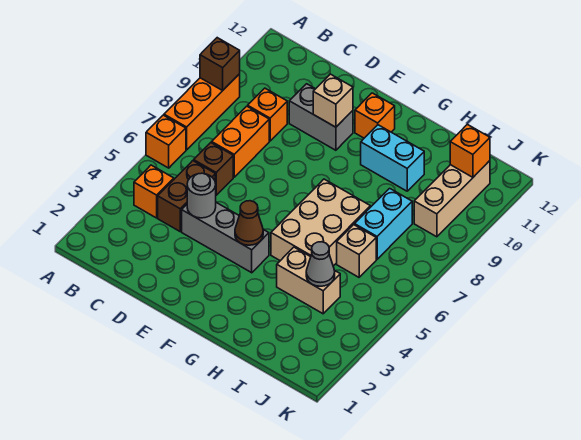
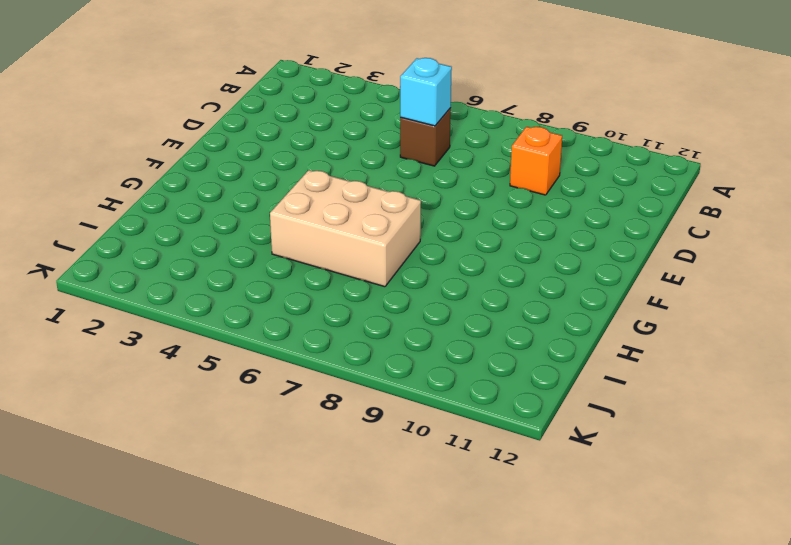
cyan brick C6 level 2 -> none
none -> orange brick A6 level 1
none -> orange brick A7:A9 level 1
none -> orange brick B4 level 1

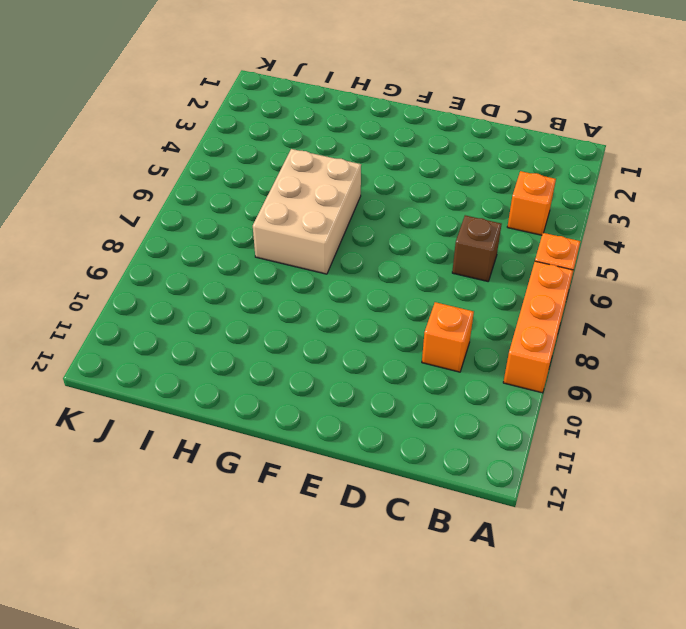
none -> brown brick C4:C5 level 1
none -> orange brick C7:C8 level 1
none -> grey brick D4:F4 level 1

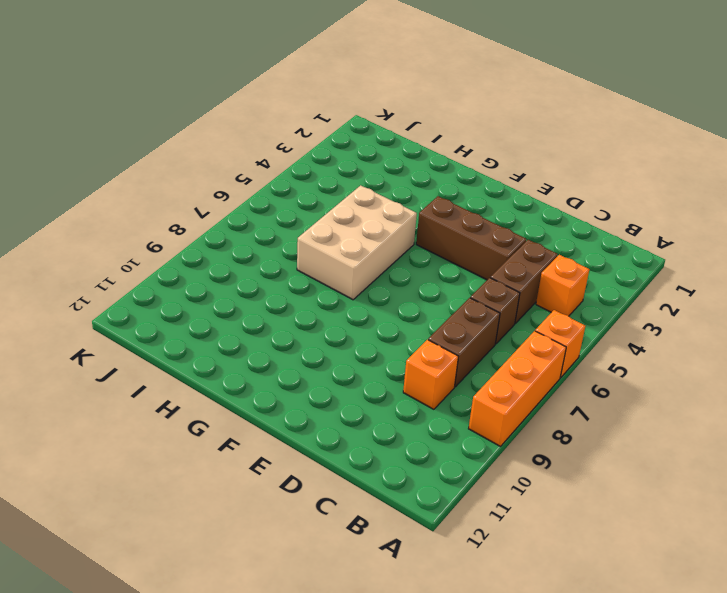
brown brick C7:C8 level 1 -> orange brick C7:C8 level 1
brown brick D4:F4 level 1 -> grey brick D4:F4 level 1
none -> grey brick D10:E10 level 1
none -> orange brick F11 level 1
none -> cyan brick G10:H10 level 1

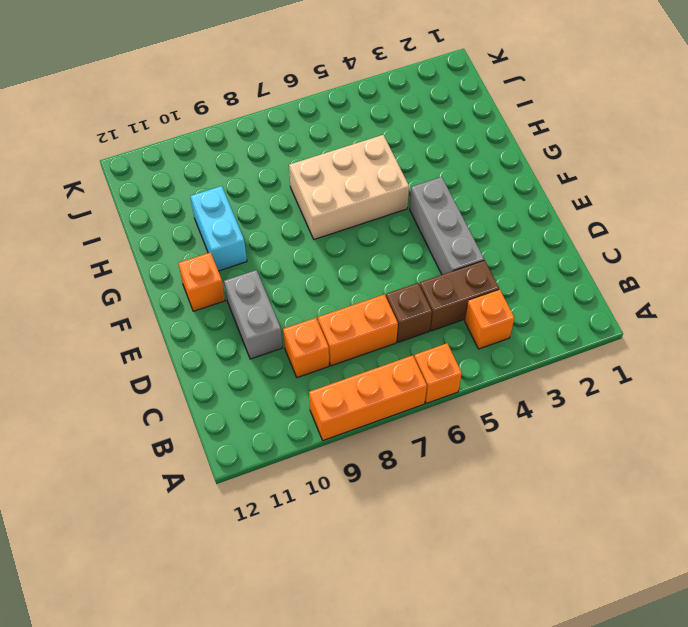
none -> tan brick H4:I4 level 1
none -> tan brick I6 level 1
none -> cyan brick I7:I8 level 1

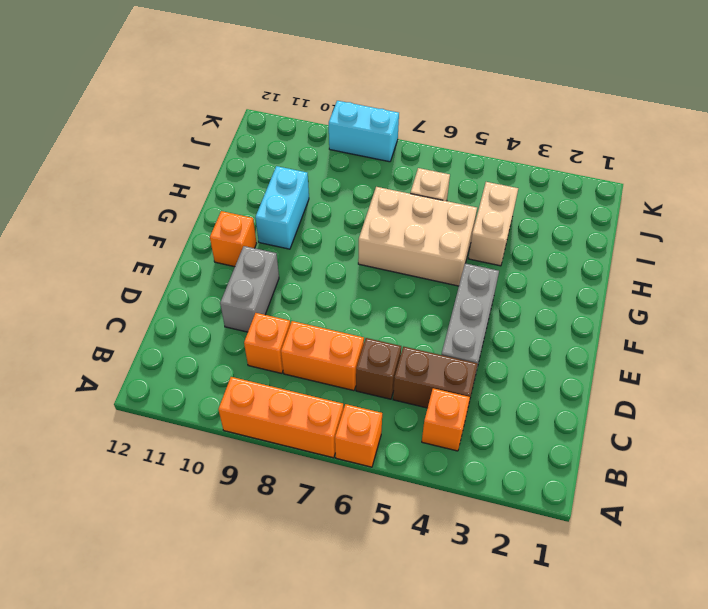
cyan brick K8:K9 level 1 -> cyan brick I7:I8 level 1
none -> tan brick J9:J11 level 1
none -> brown brick A9 level 2
none -> grey round brick D4 level 2

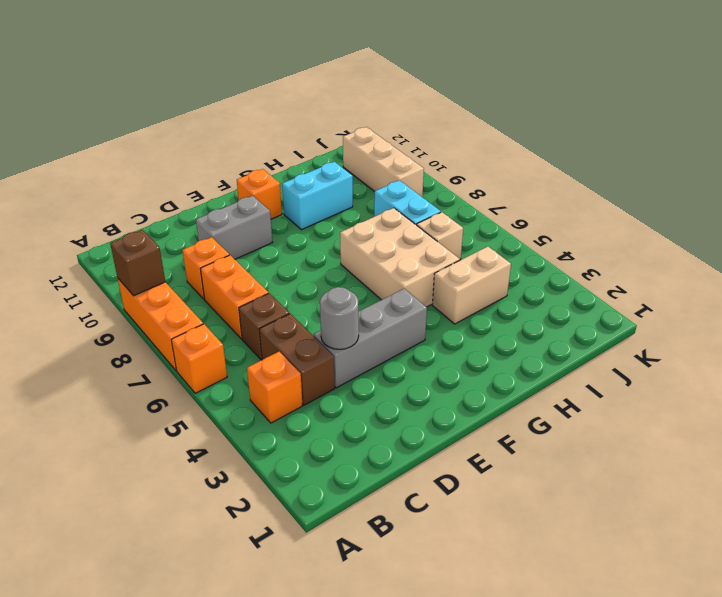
none -> tan brick E10 level 2
none -> brown cone F4 level 2
none -> grey cone I4 level 2

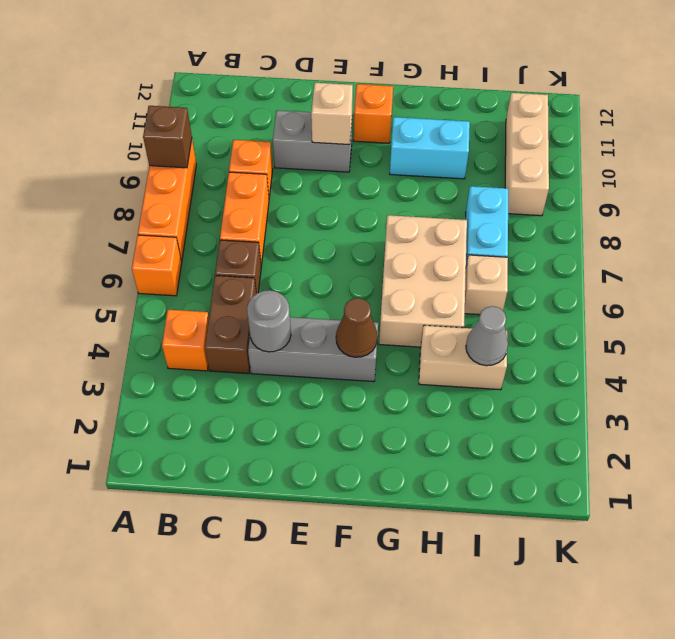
none -> orange brick J11 level 2

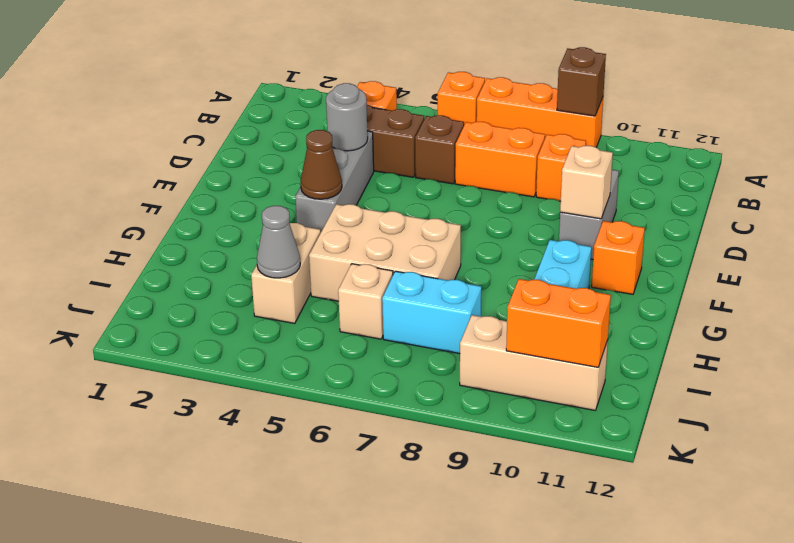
orange brick J10:J11 level 2 -> orange brick J11 level 2

